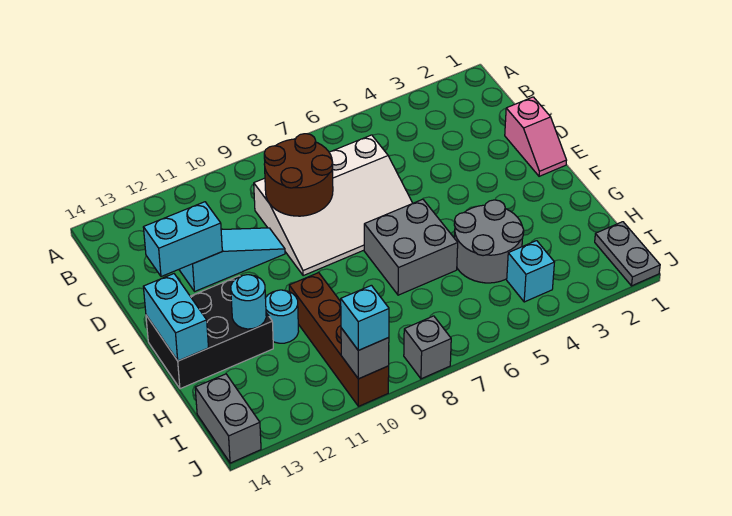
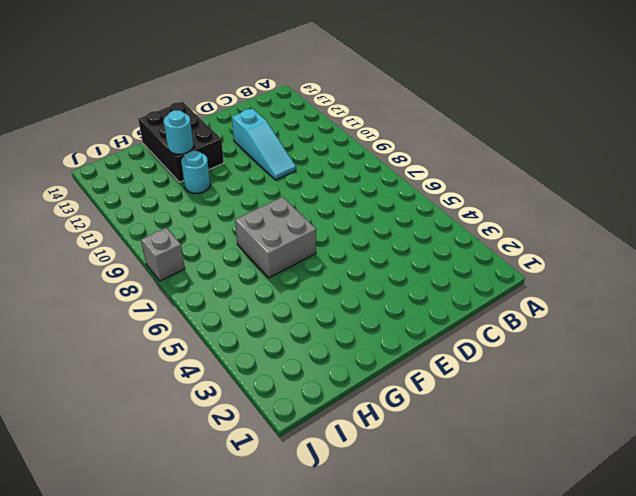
none -> white slope C6:E9 level 1 top C
none -> pink slope D1:E1 level 1 top D
none -> grey round brick G4:H5 level 1

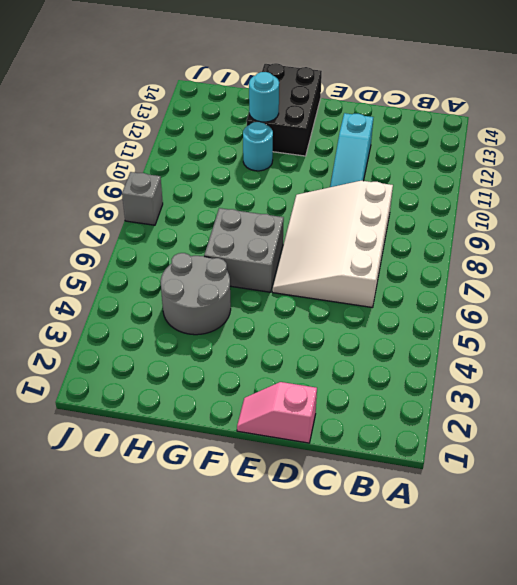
none -> brown brick G10:J10 level 1
none -> grey plate I1:J1 level 1
none -> cyan brick I4 level 1

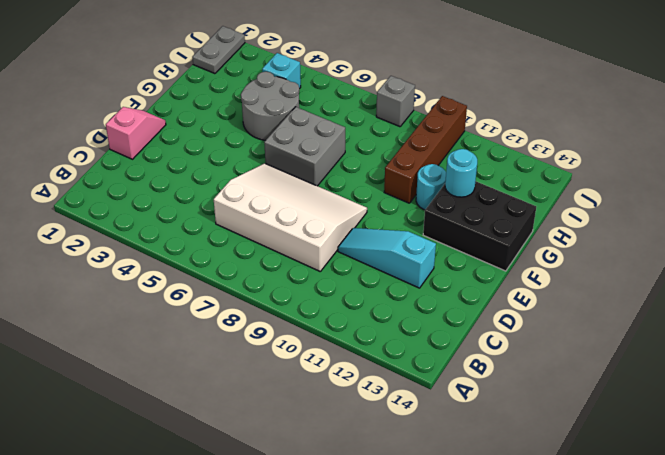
none -> grey brick I14:J14 level 1
none -> brown round brick C8:D9 level 2
none -> cyan brick D12:D13 level 2

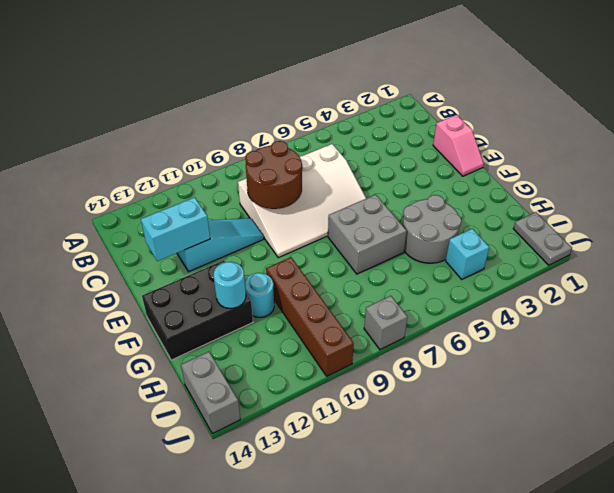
none -> cyan brick F14:G14 level 2
none -> grey brick J10 level 2
none -> cyan brick J10 level 3

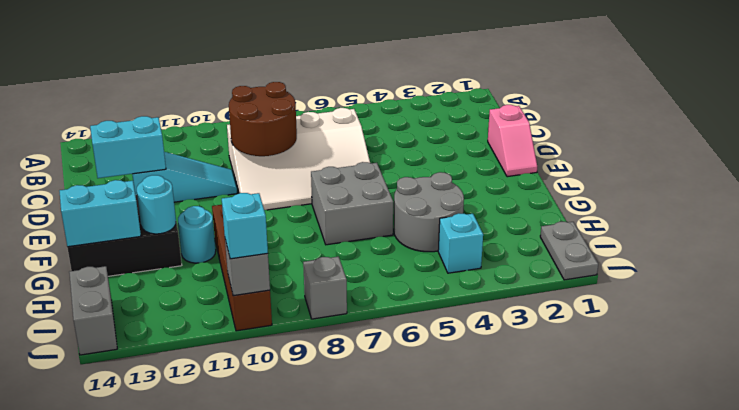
cyan brick G13:G14 level 2 -> cyan brick F14:G14 level 2

